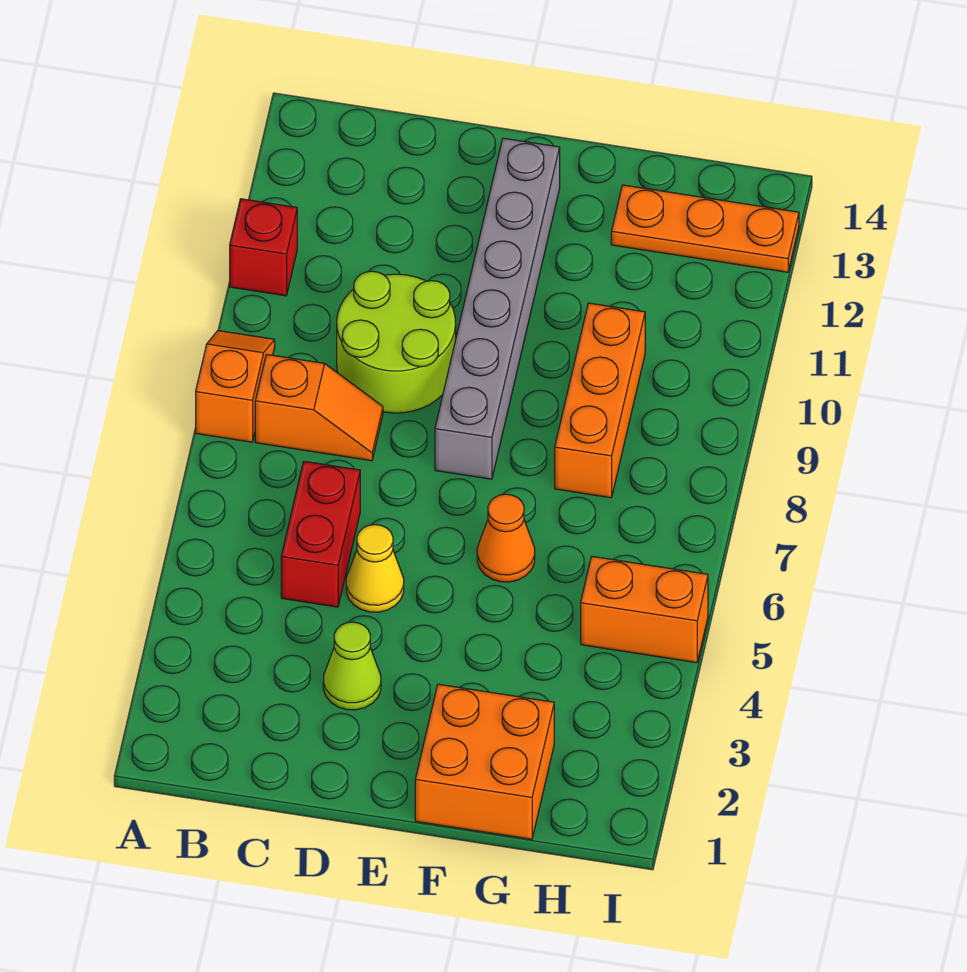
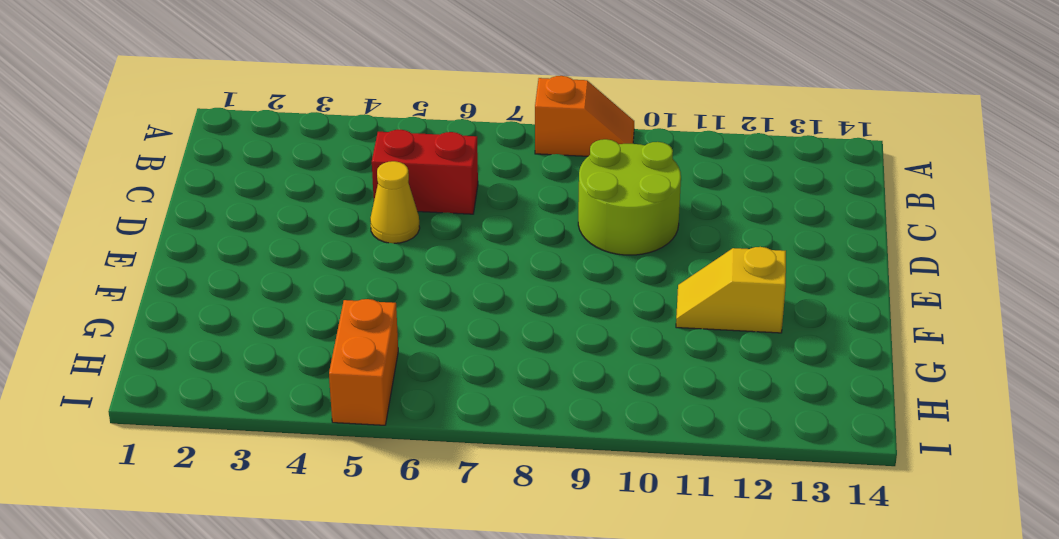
yellow slope F11:F12 level 1 top 12 -> none
none -> red brick A11 level 1
none -> orange slope B8:C8 level 1 top B
none -> lime cone D3 level 1

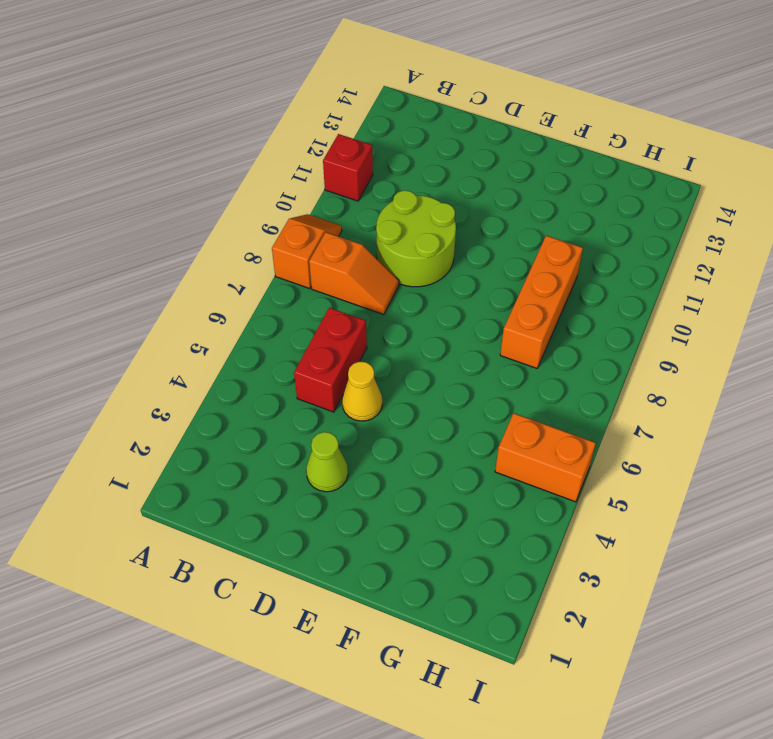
none -> grey brick E8:E13 level 1
none -> orange brick F1:G2 level 1
none -> orange cone F6 level 1

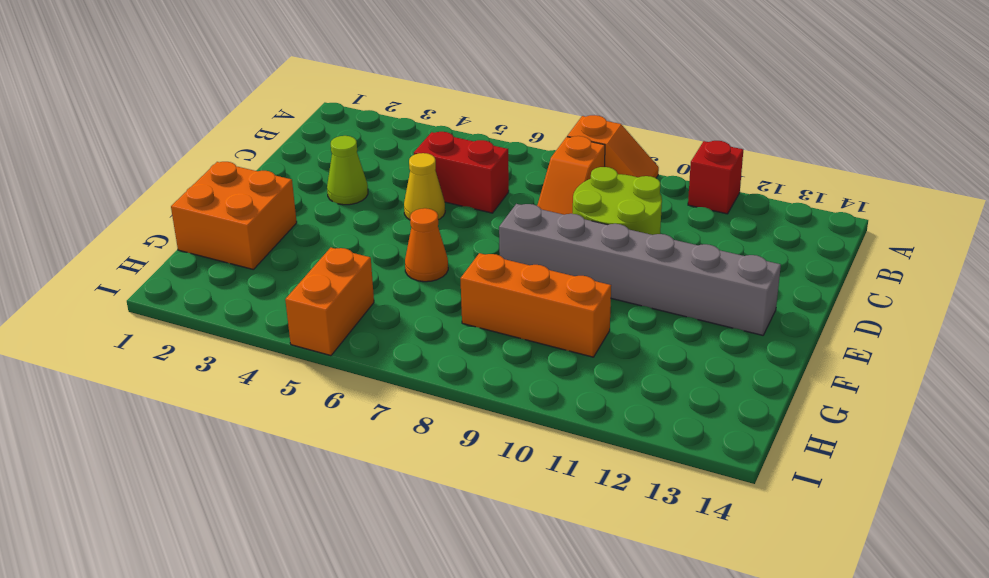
none -> orange plate G13:I13 level 1

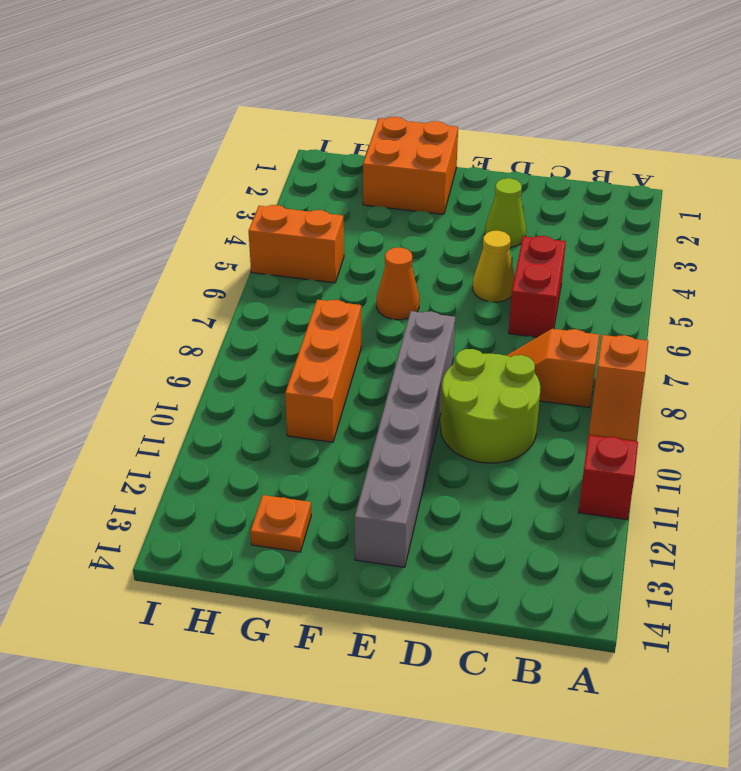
orange plate G13 level 1 -> orange plate G13:I13 level 1

